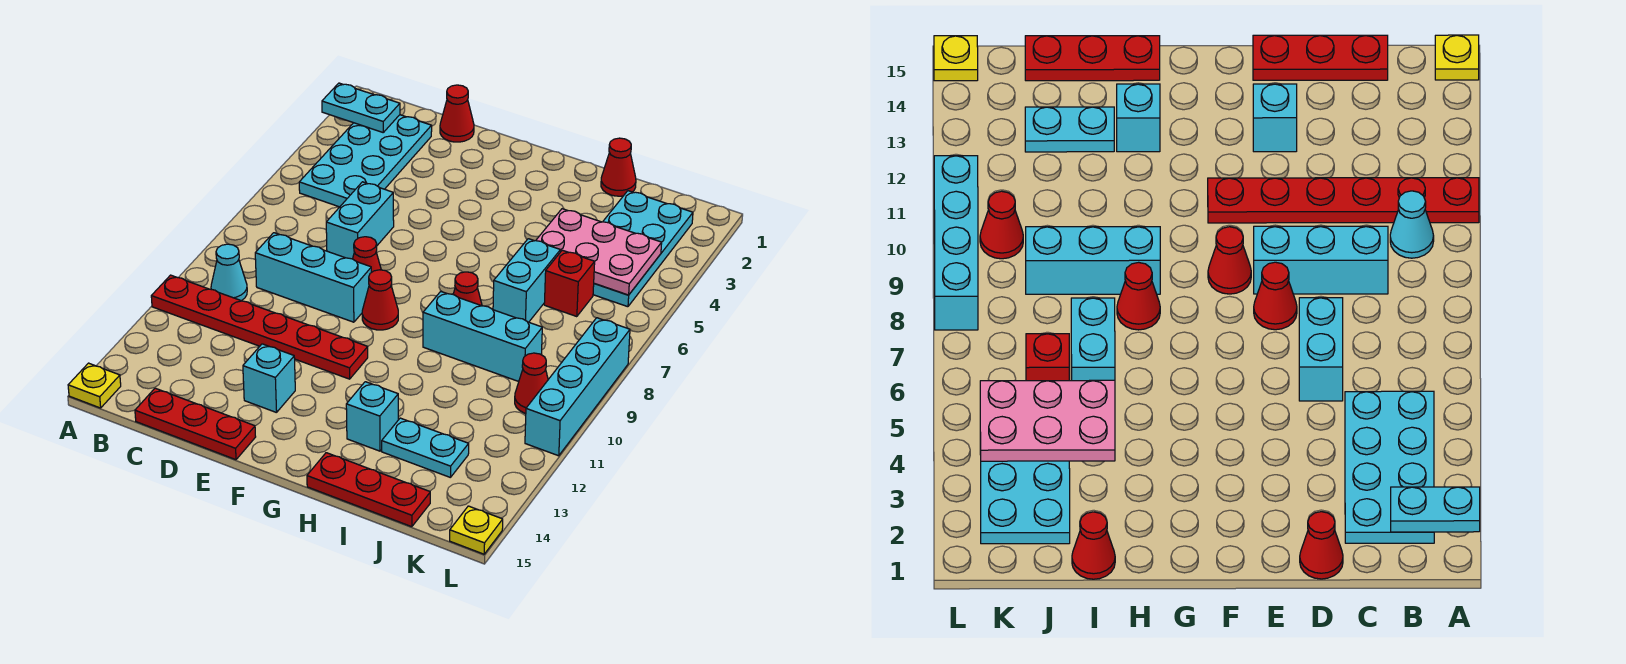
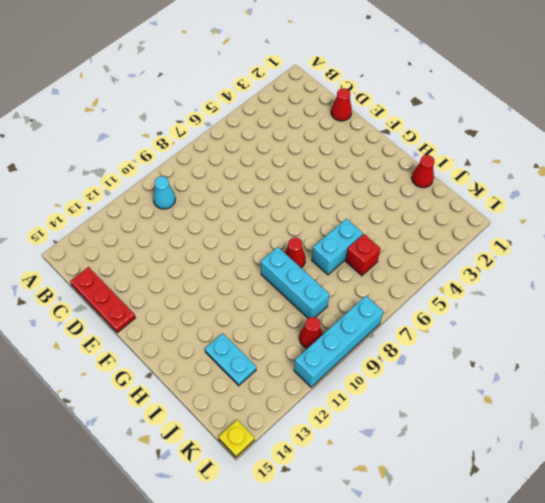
none -> red plate A11:F11 level 1
none -> yellow plate A15 level 1
none -> cyan plate B2:C5 level 1

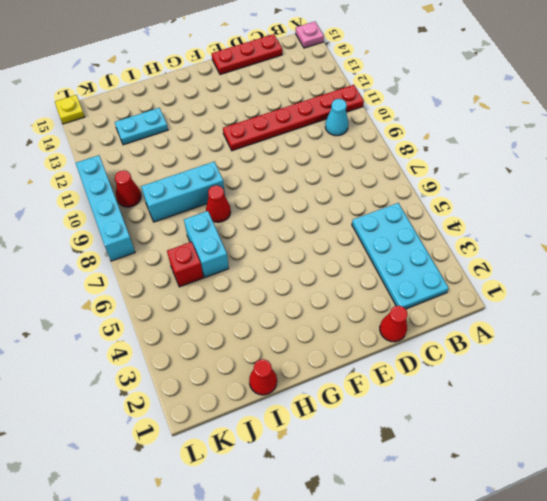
pink plate A15 level 1 -> yellow plate A15 level 1
none -> cyan brick C9:E9 level 1
none -> cyan brick D6:D7 level 1
none -> red cone E8 level 1

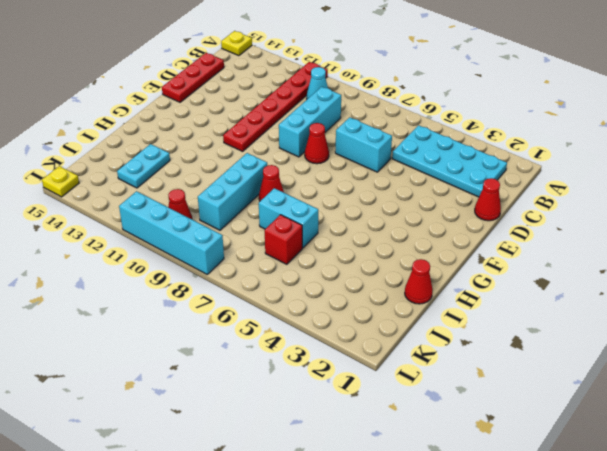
none -> cyan brick E13 level 1
none -> red cone F9 level 1
none -> cyan brick H13 level 1

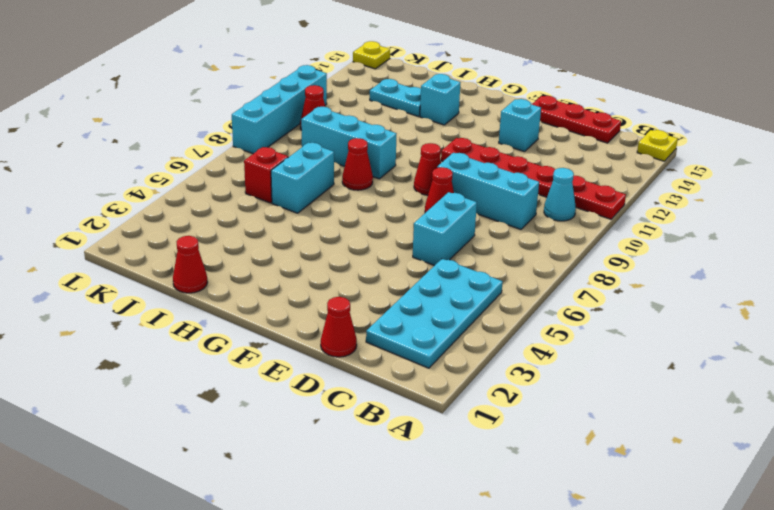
none -> red plate H15:J15 level 1
none -> cyan plate J2:K5 level 1
none -> cyan plate A2:B2 level 2

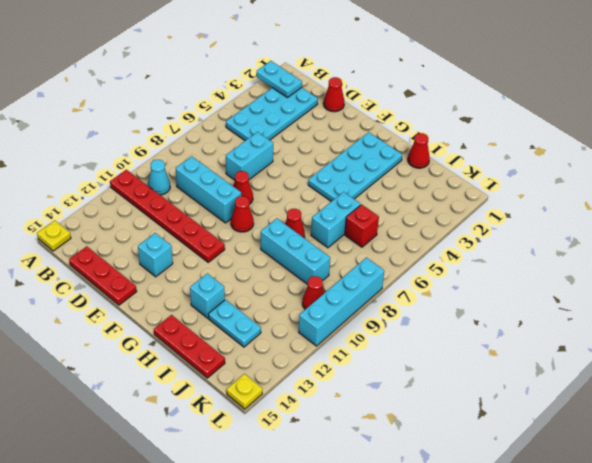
cyan plate G2:H5 level 1 -> cyan plate J2:K5 level 1
none -> pink plate I4:K5 level 2

